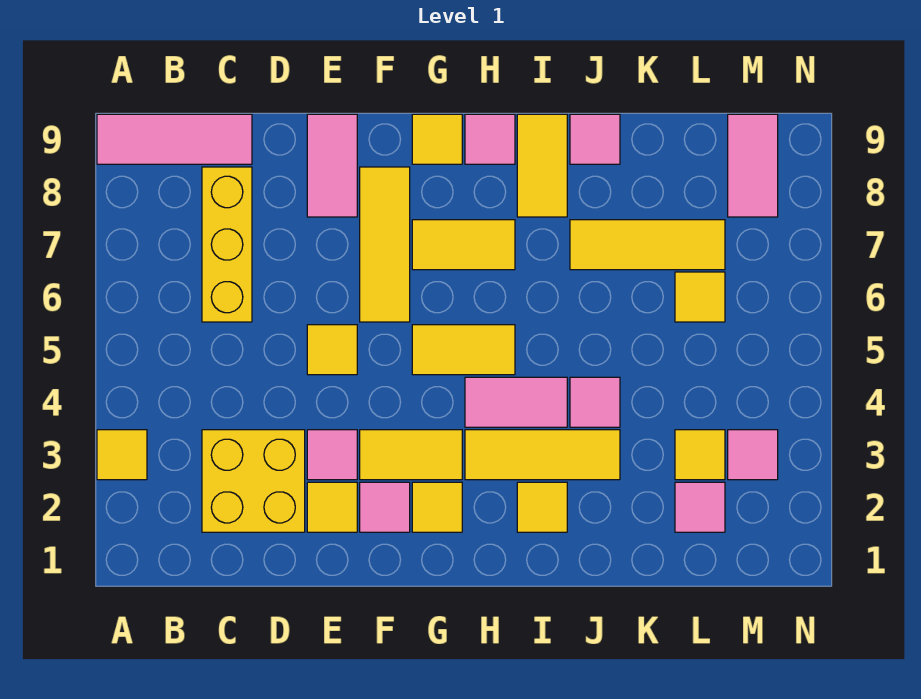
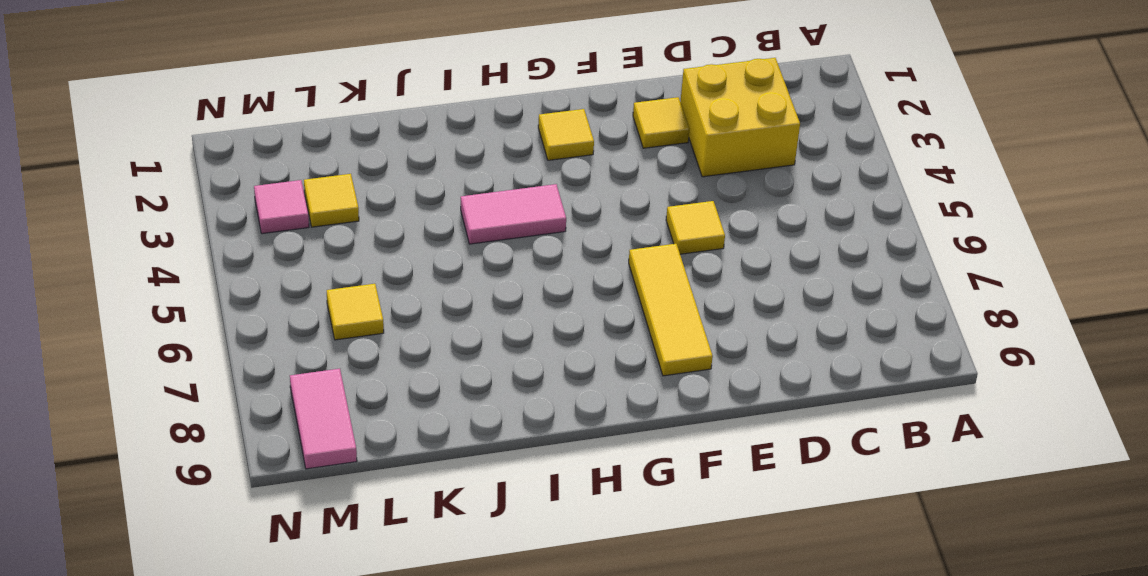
none -> yellow tile A3 level 1
none -> pink tile A9:C9 level 1
none -> yellow brick C6:C8 level 1

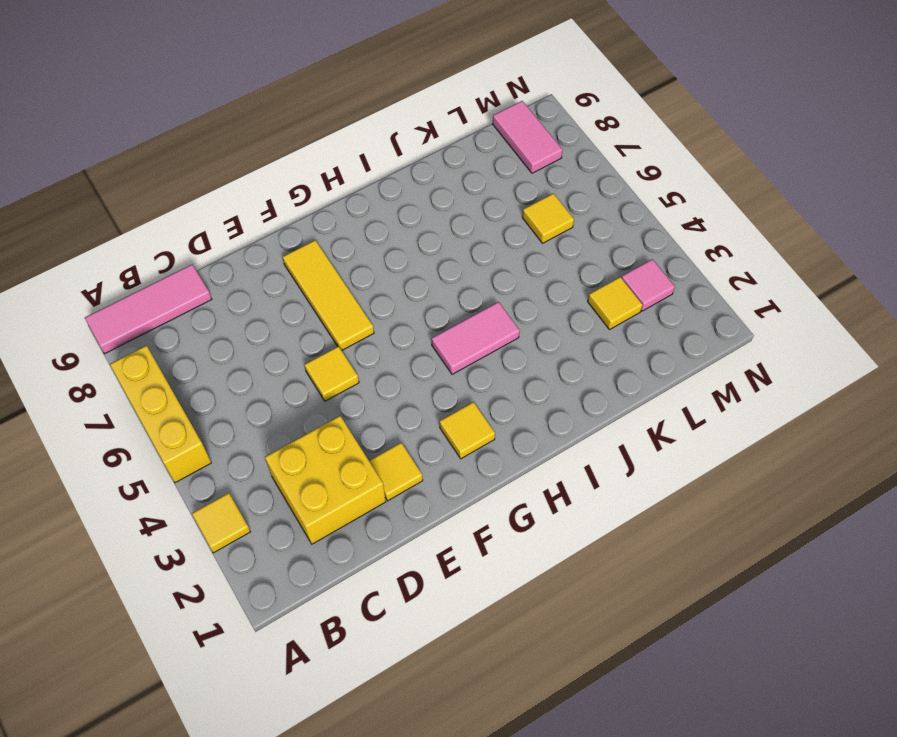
yellow brick A5:A7 level 1 -> yellow brick C6:C8 level 1
none -> pink tile E3 level 1
none -> pink tile E8:E9 level 1
none -> pink tile F2 level 1

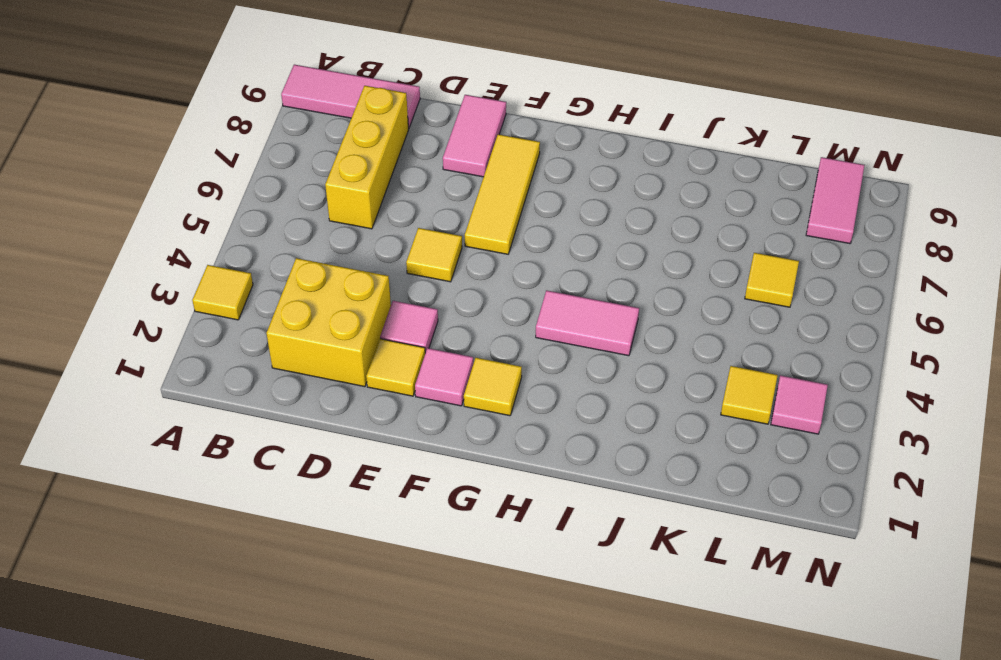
none -> yellow tile F3:G3 level 1
none -> yellow tile G5:H5 level 1
none -> yellow tile G7:H7 level 1

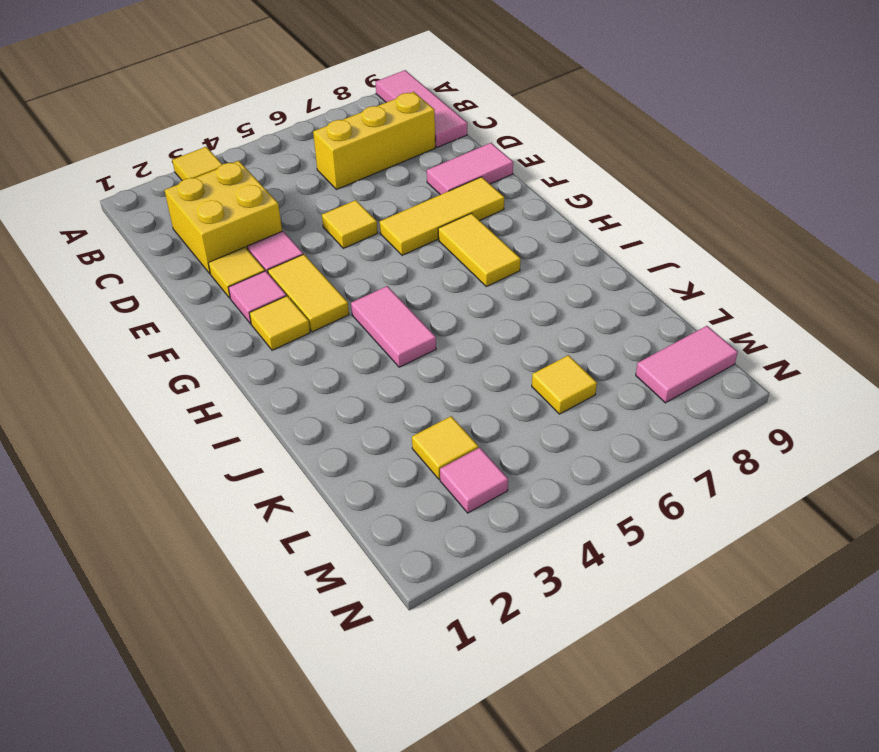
none -> yellow tile G5:H5 level 1
none -> yellow tile G9 level 1
none -> yellow tile H3:J3 level 1

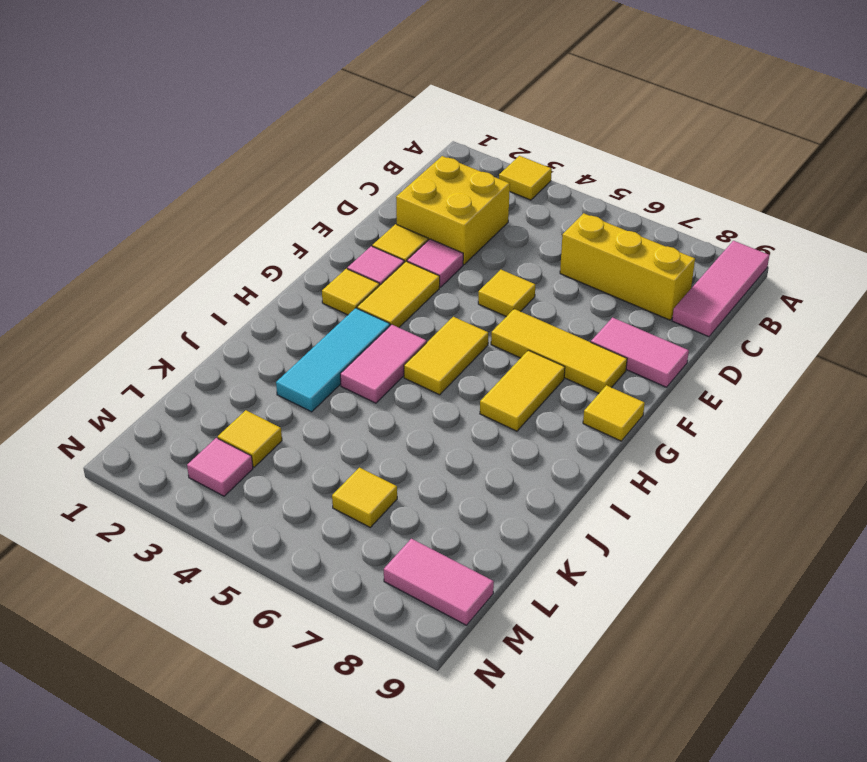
cyan tile H3:J3 level 1 -> yellow tile H3:J3 level 1
none -> pink tile H9 level 1
none -> yellow tile I2 level 1
none -> yellow tile I8:I9 level 1

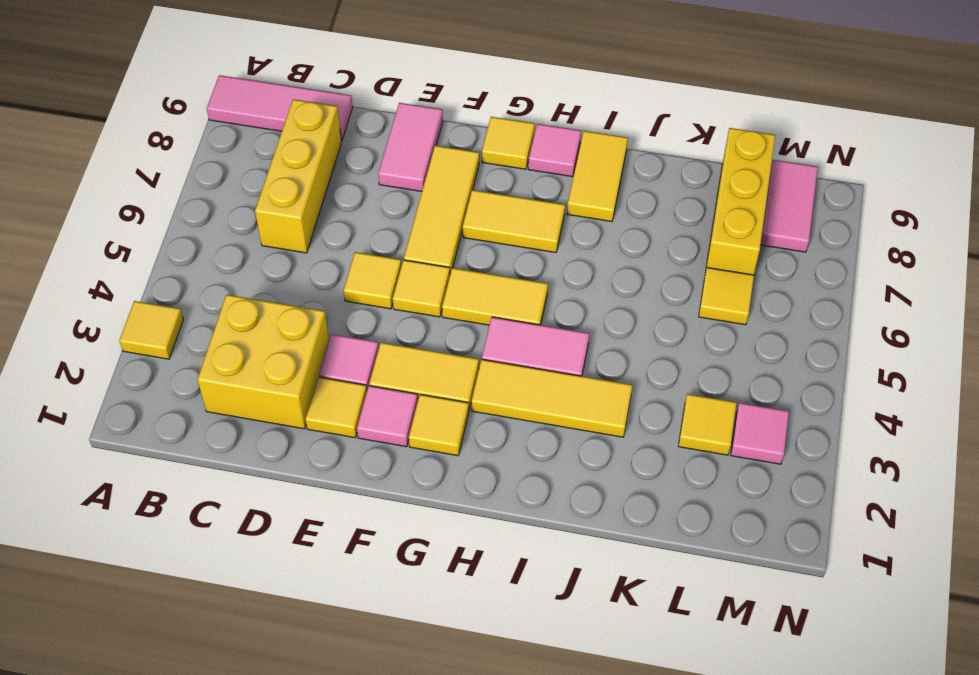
yellow tile F5 level 1 -> yellow tile I2 level 1
yellow brick L7:L9 level 1 -> yellow tile J7:L7 level 1
none -> pink tile J4 level 1
none -> pink tile J9 level 1
none -> pink tile L2 level 1

